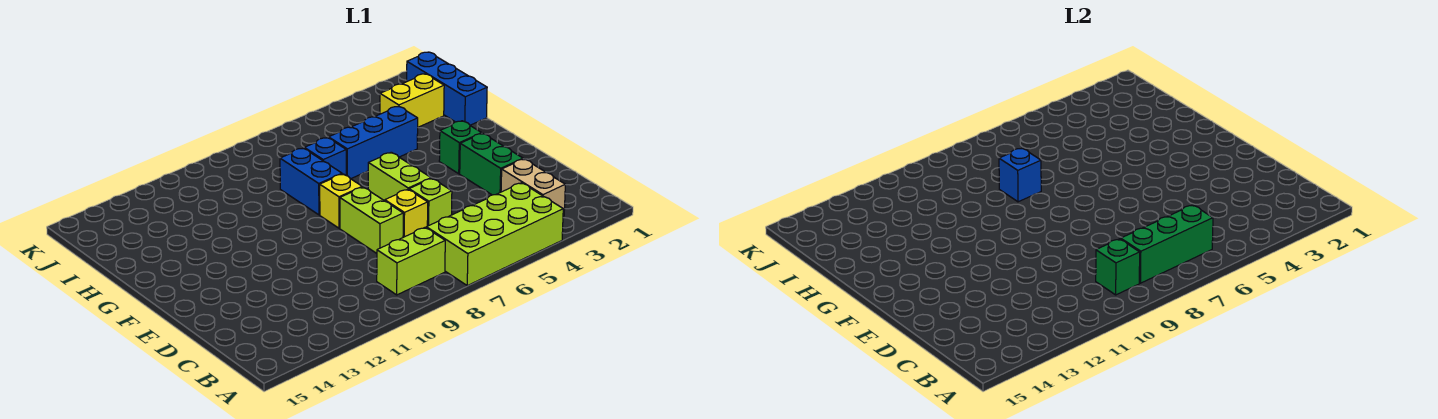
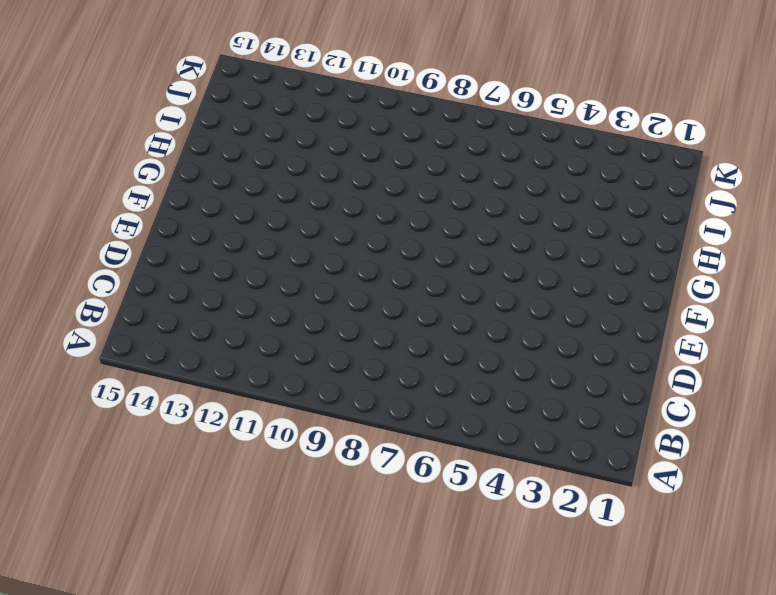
none -> lime brick A4:B7 level 1
none -> tan brick B3:C3 level 1
none -> lime brick B8:B9 level 1

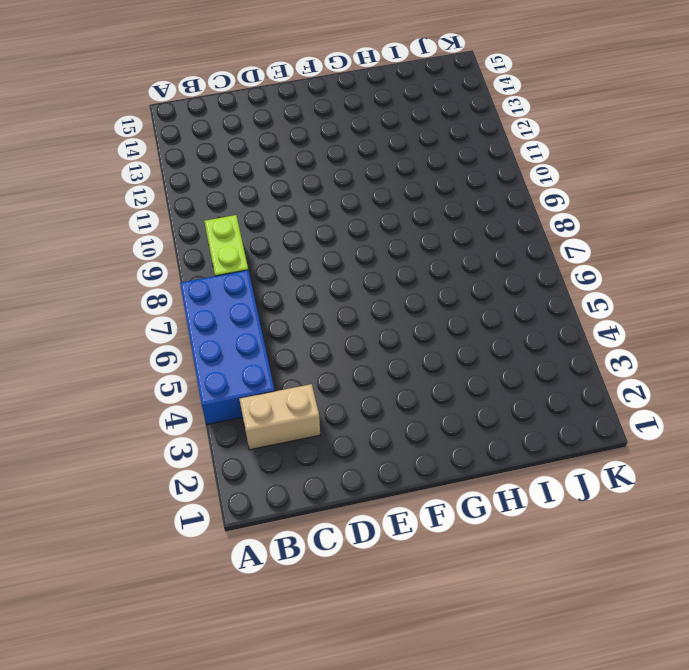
blue brick A4:B7 level 1 -> lime brick A4:B7 level 1
none -> green brick D3:E3 level 1
none -> lime brick D6 level 1
none -> yellow brick D7 level 1

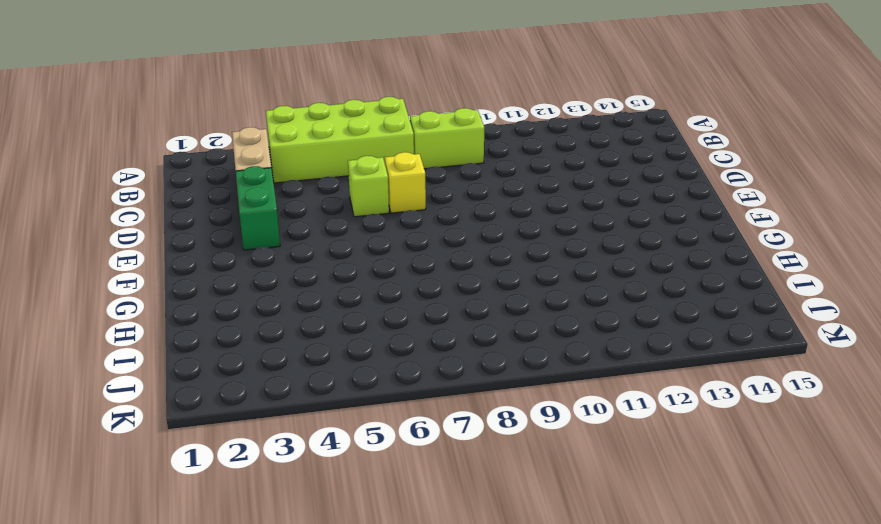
none -> lime brick D8:E8 level 1
none -> lime brick E6:F6 level 1
none -> green brick F3 level 1

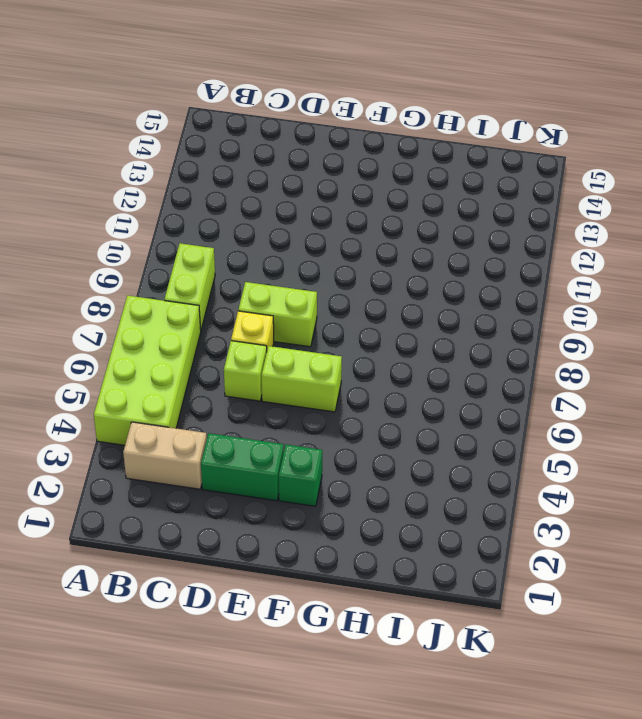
none -> yellow brick F8 level 1
none -> blue brick G8:H8 level 1
none -> blue brick H1:J1 level 1

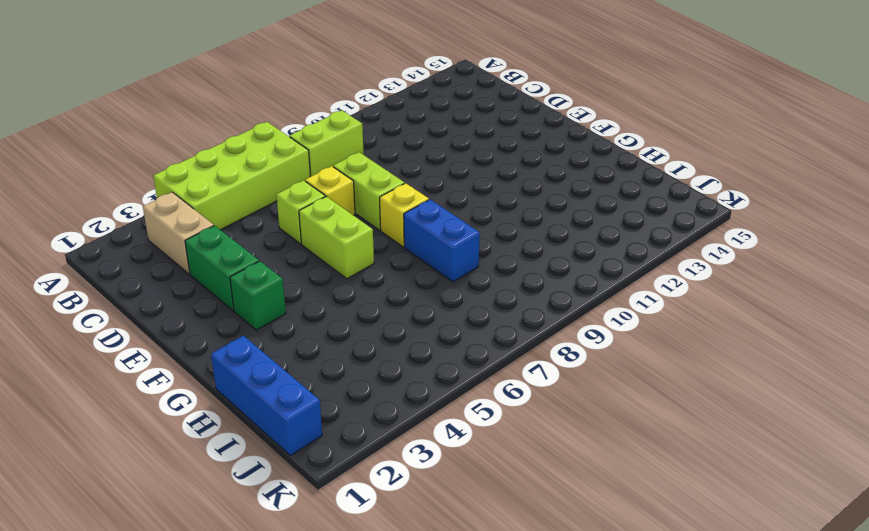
none -> blue brick H4:H6 level 1
none -> blue brick H7 level 1
none -> yellow brick I2:I3 level 1

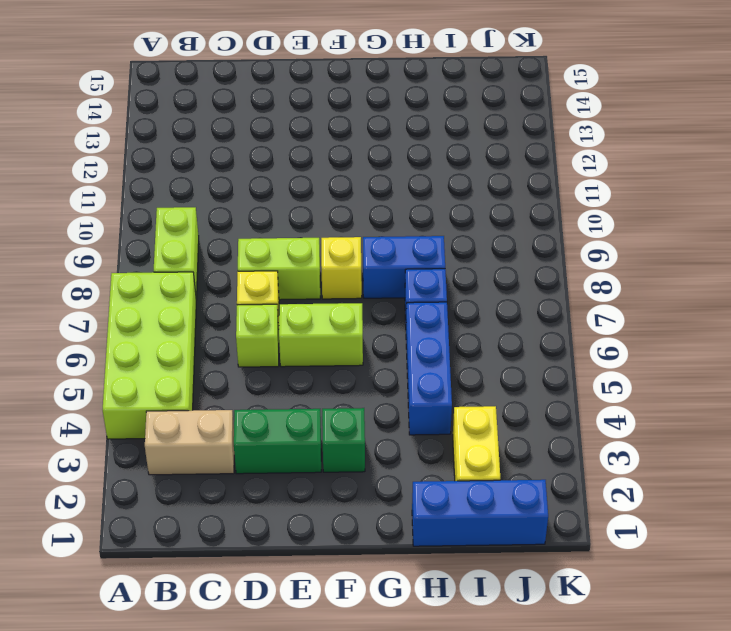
none -> green brick B6:B8 level 2
none -> green brick B9 level 2
none -> blue brick H8 level 2

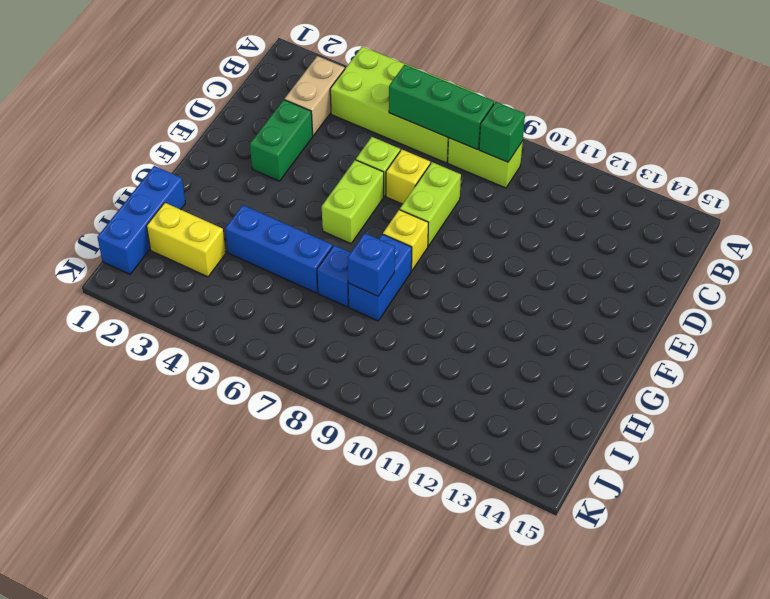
none -> green brick F3 level 1

